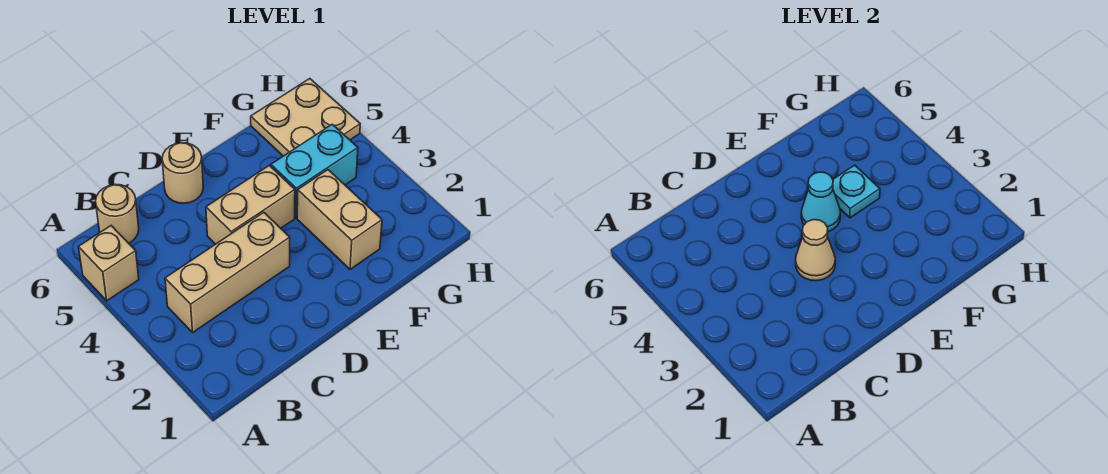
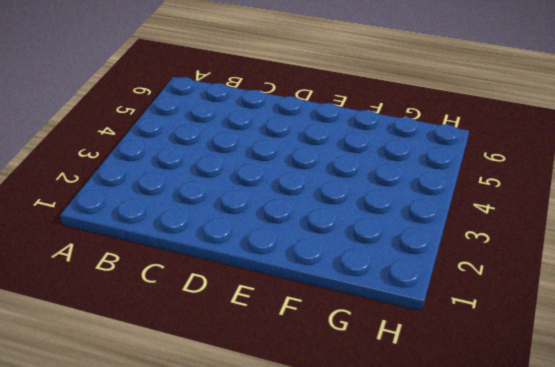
none -> tan brick A5 level 1
none -> tan brick B3:D3 level 1

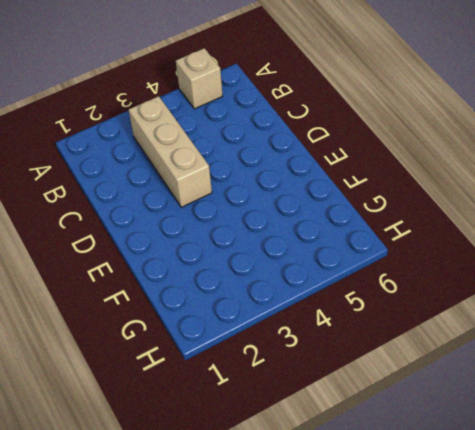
none -> tan round brick B6 level 1
none -> tan brick D4:E4 level 1

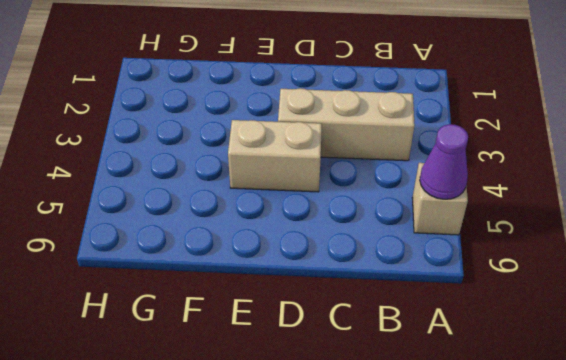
purple cone A5 level 2 -> none
none -> tan round brick B6 level 1
none -> tan round brick D6 level 1

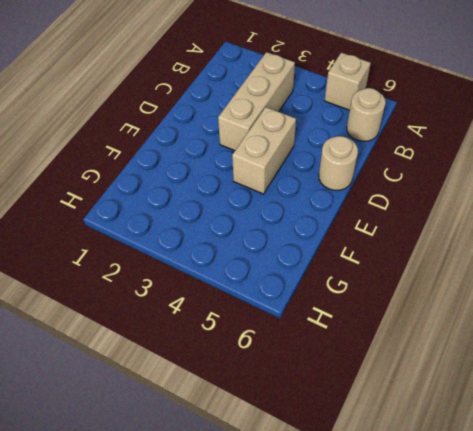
none -> tan brick F2:F3 level 1
none -> cyan brick F4:G4 level 1

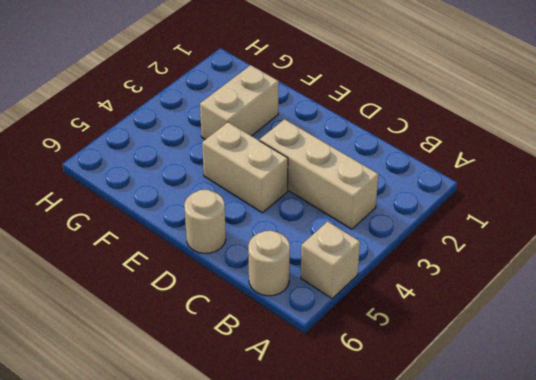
none -> cyan brick F4:G4 level 1
none -> tan plate G5:H6 level 1

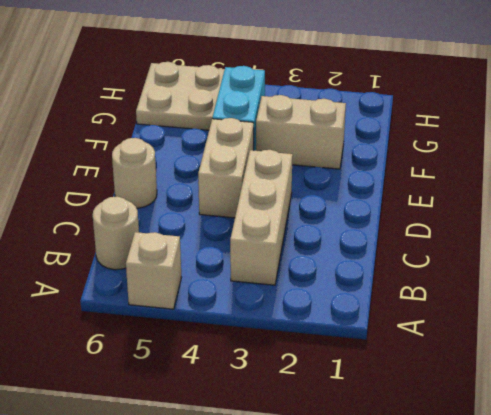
none -> tan cone D3 level 2
none -> cyan cone E4 level 2

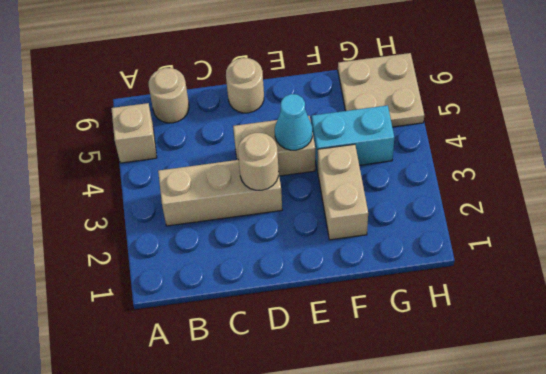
tan round brick D3 level 2 -> tan cone D3 level 2
none -> cyan plate F4 level 2

